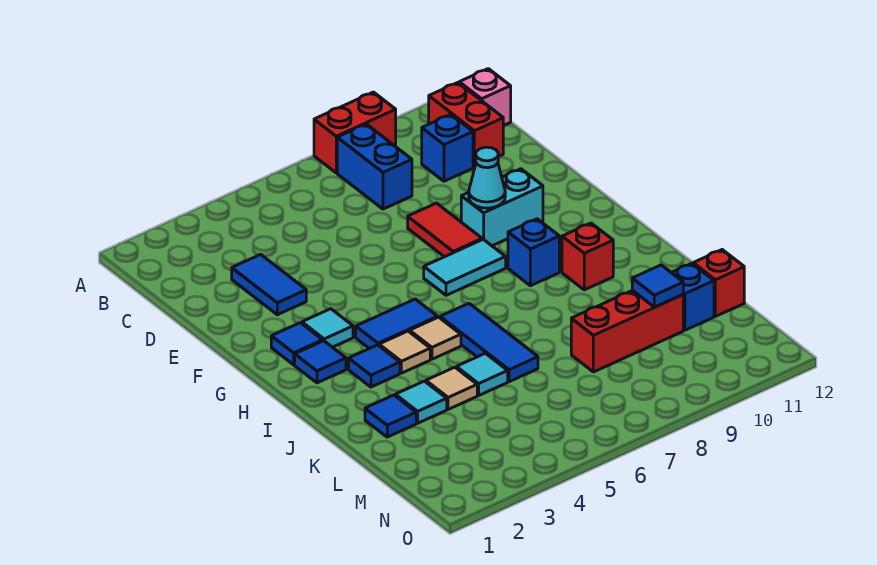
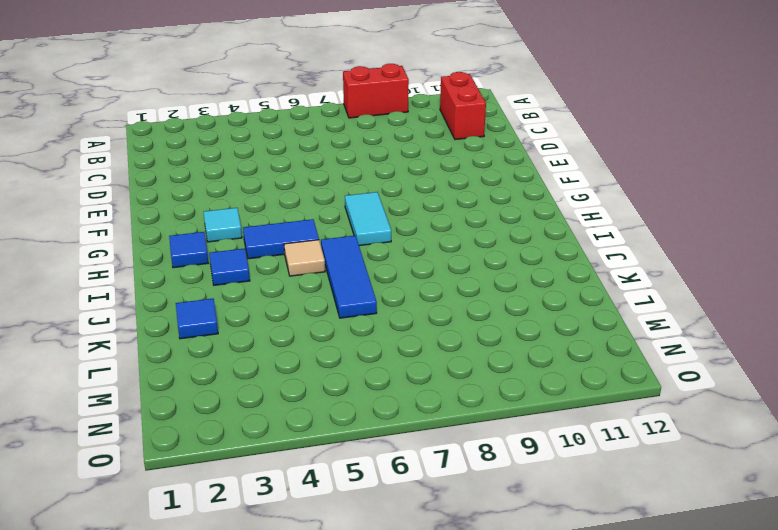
cyan tile G7:H7 level 1 -> cyan tile G7:G8 level 1
none -> blue brick B8:C8 level 1
none -> pink brick B12 level 1
none -> blue brick C10 level 1

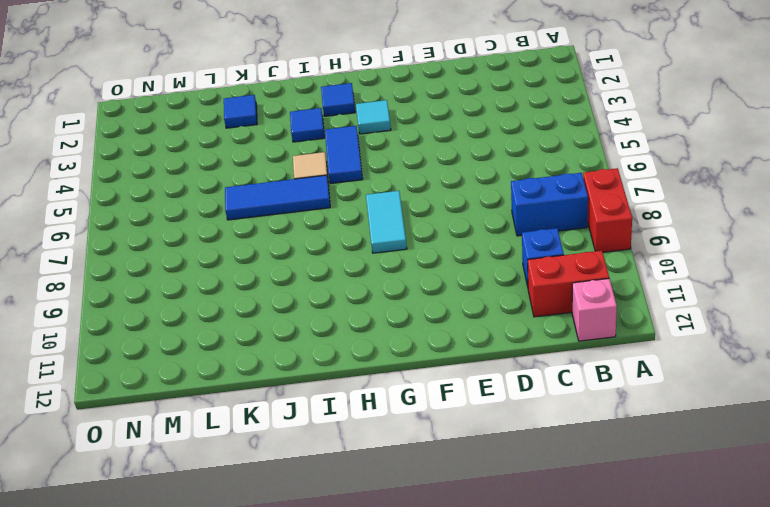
none -> blue tile D3:E3 level 1
none -> red tile E8:F8 level 1
none -> cyan brick F9:F10 level 1

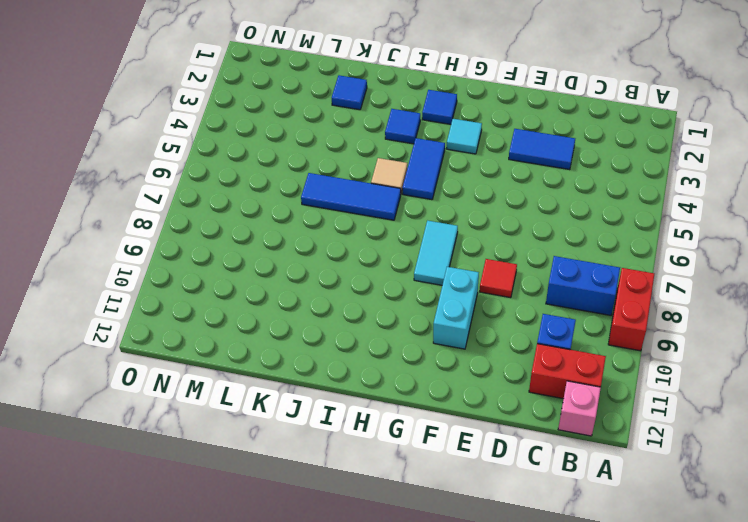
red tile E8 level 1 -> red tile E8:F8 level 1
none -> blue tile G2 level 1
none -> blue brick H9 level 1
none -> tan tile I4 level 1

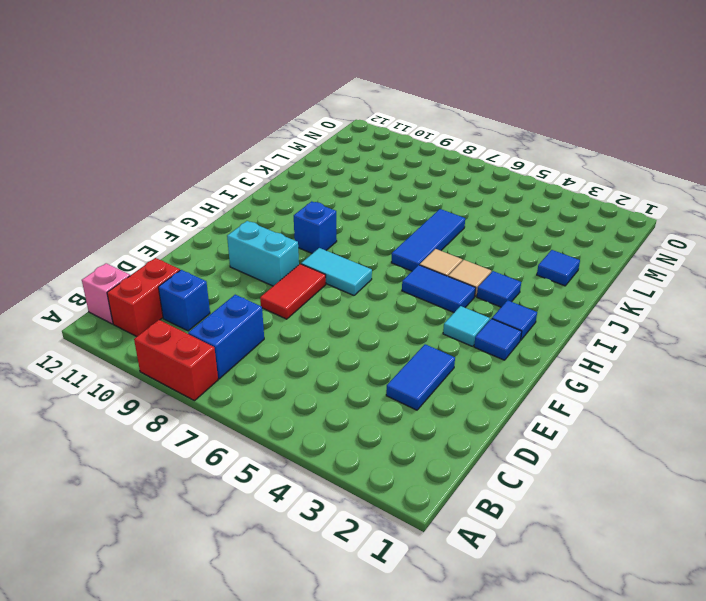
none -> red brick I10 level 1
none -> cyan tile K3 level 1
none -> tan tile K4 level 1

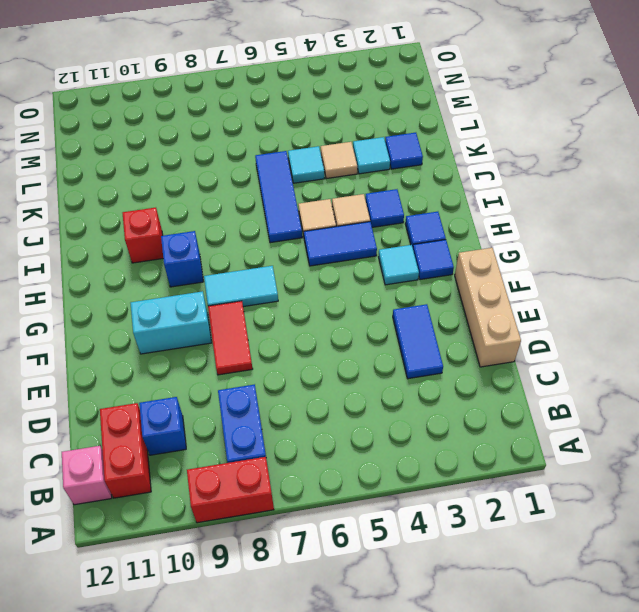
tan brick D1:F1 level 1 -> none
none -> red brick L8:L10 level 1
none -> blue brick L11 level 1
none -> red brick L12 level 1

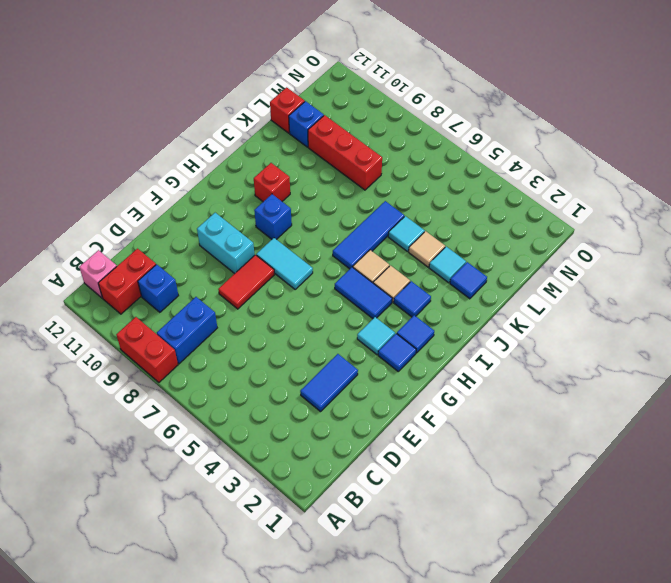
none -> cyan cone F9 level 2
none -> blue tile L10 level 2

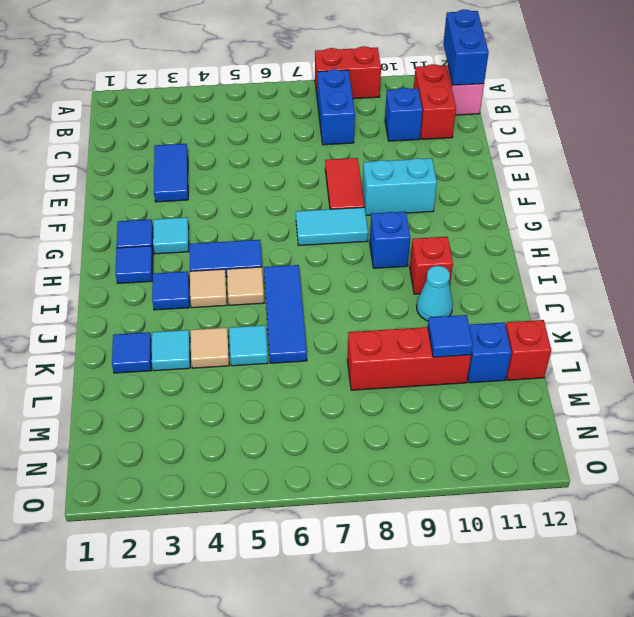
blue brick A12:B12 level 2 -> none
cyan cone J10 level 1 -> cyan cone F9 level 2

